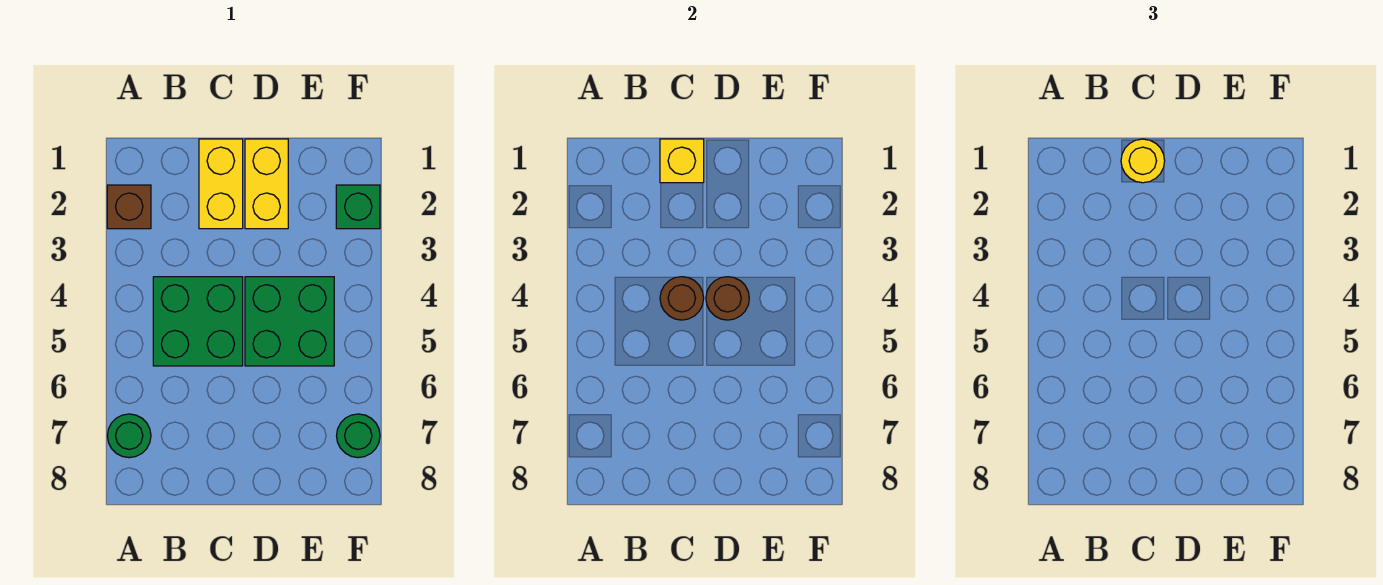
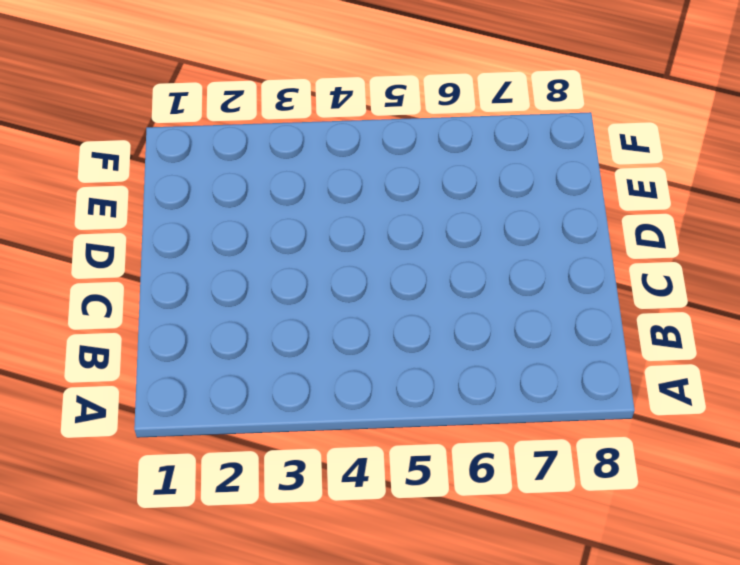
none -> brown brick A2 level 1
none -> green round brick A7 level 1
none -> green brick B4:C5 level 1

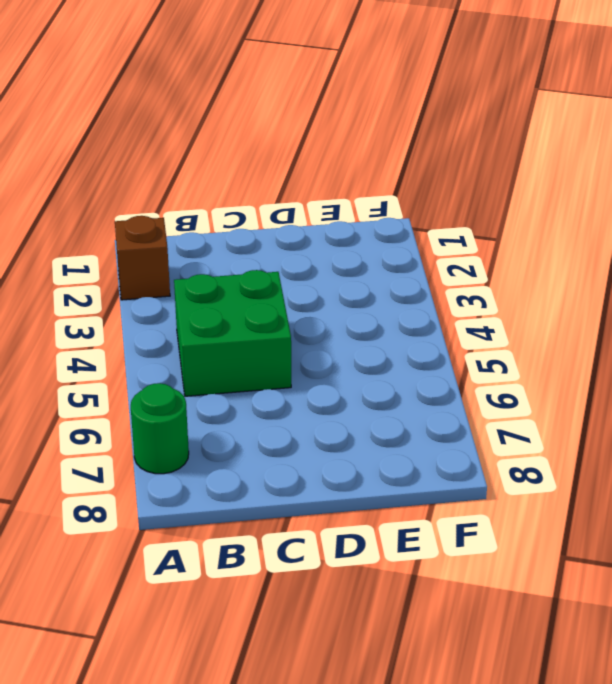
none -> yellow brick C1:C2 level 1
none -> yellow brick D1:D2 level 1
none -> green brick D4:E5 level 1

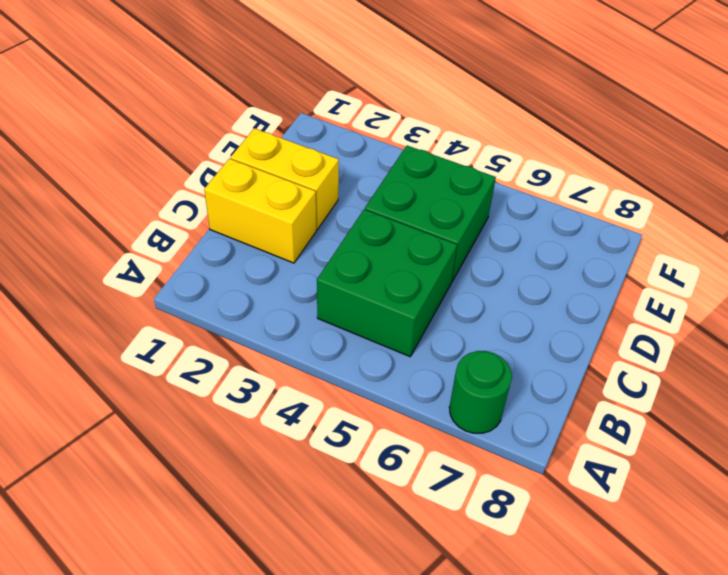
none -> brown brick A2 level 1
none -> green brick F2 level 1
none -> green round brick F7 level 1

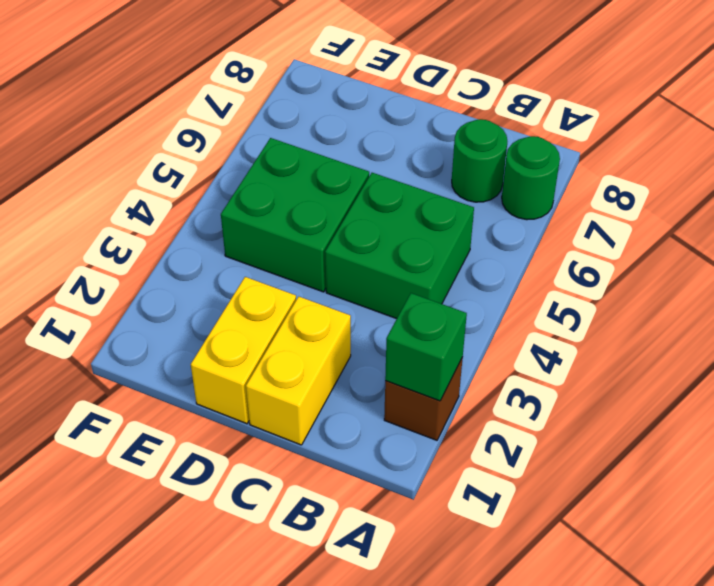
green brick A2 level 2 -> green brick F2 level 1
green round brick B7 level 1 -> green round brick F7 level 1
none -> yellow brick C1 level 2
none -> brown round brick C4 level 2
none -> brown round brick D4 level 2

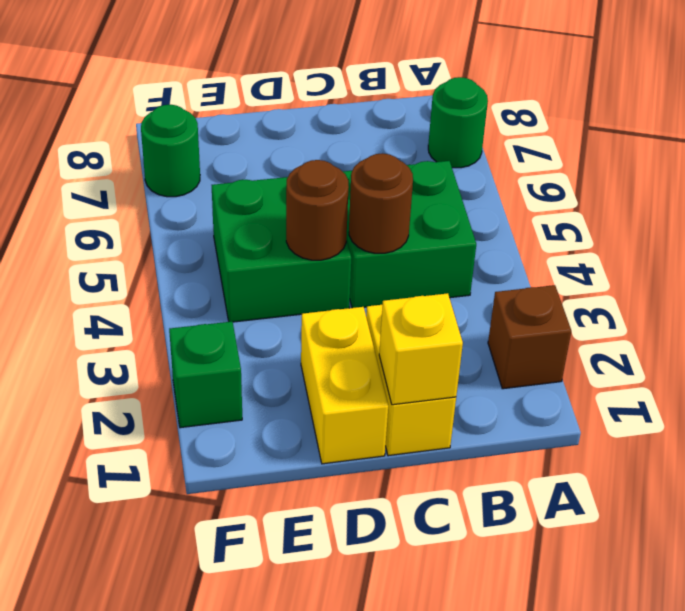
none -> yellow round brick C1 level 3

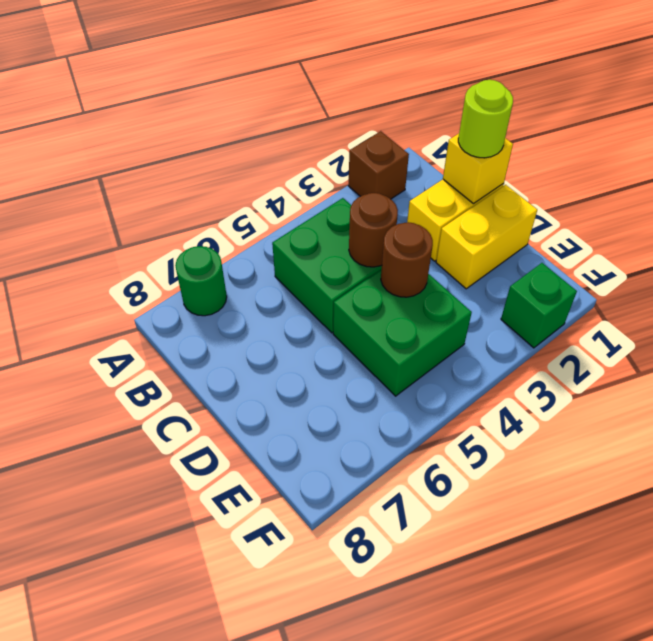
lime round brick C1 level 3 -> yellow round brick C1 level 3
none -> green round brick F7 level 1

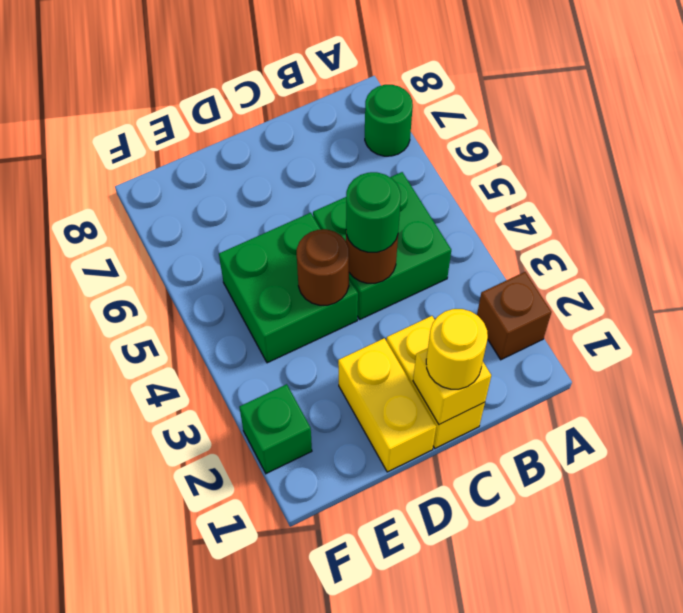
green round brick C4 level 3 -> green round brick F7 level 1

